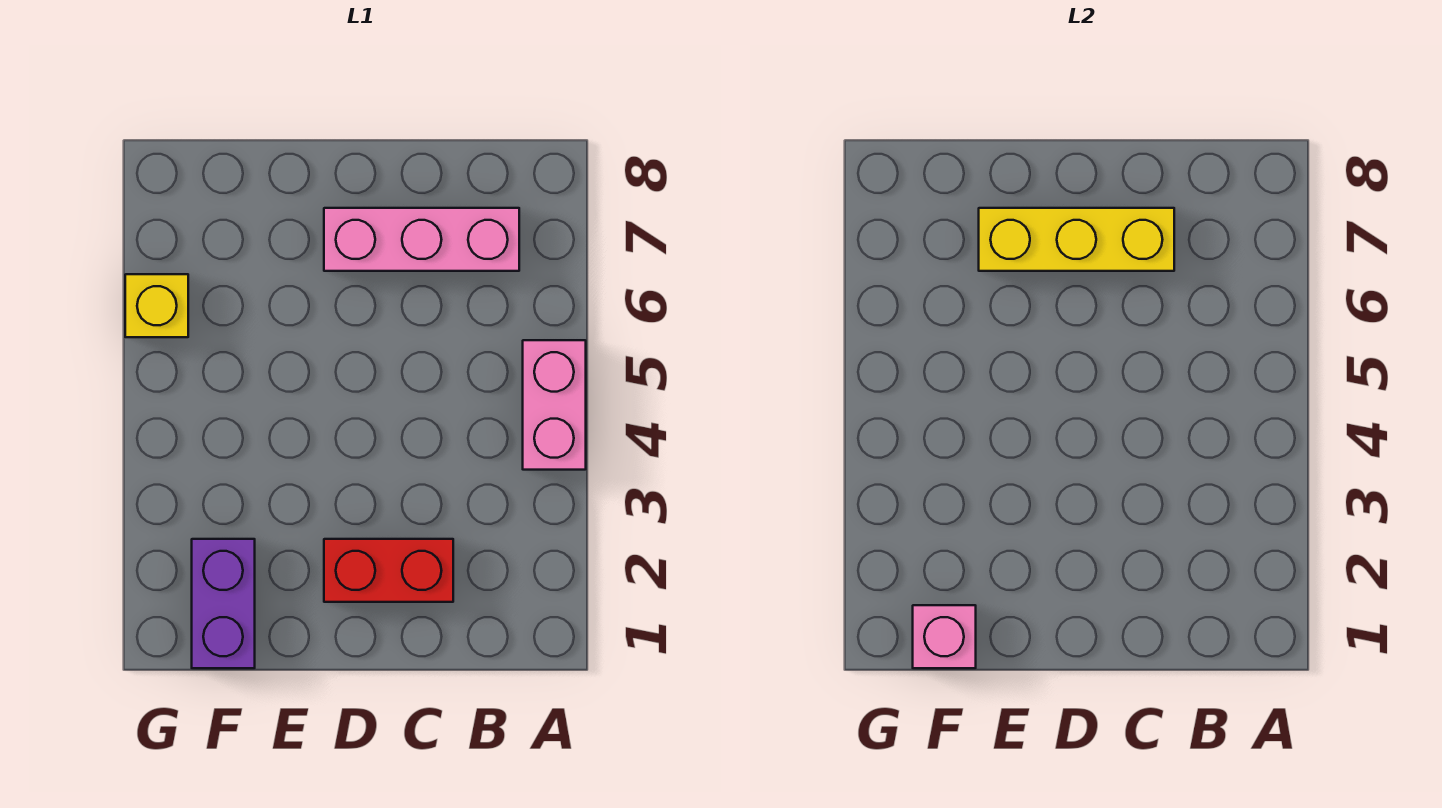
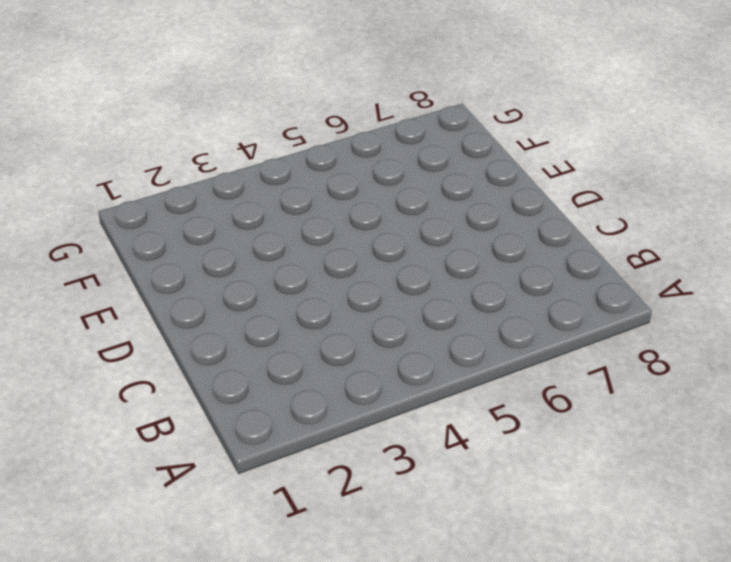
none -> pink brick A4:A5 level 1
none -> pink brick B7:D7 level 1

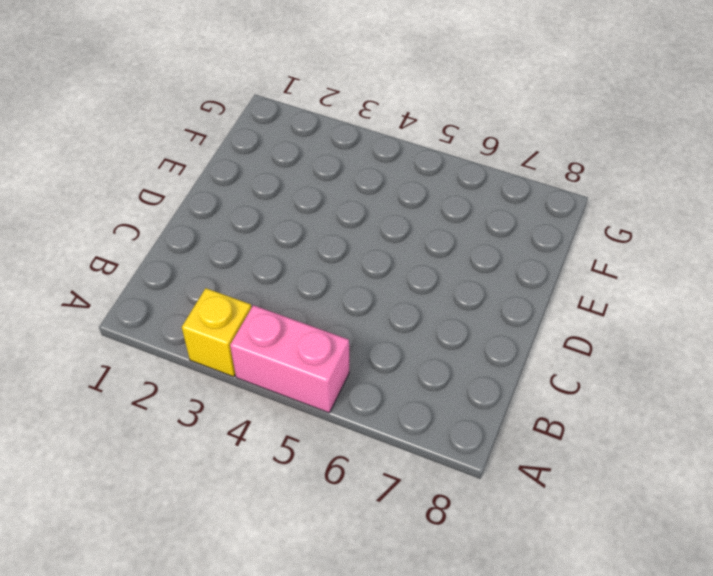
yellow brick A3 level 1 -> yellow brick G6 level 1
none -> pink brick B7:D7 level 1
none -> red brick C2:D2 level 1

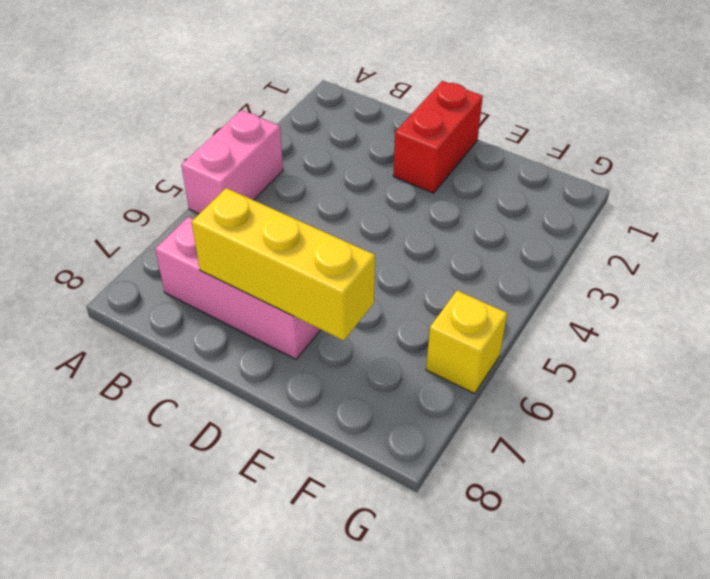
red brick D1:D2 level 1 -> red brick C2:D2 level 1
none -> purple brick F1:F2 level 1
none -> pink brick F1 level 2

